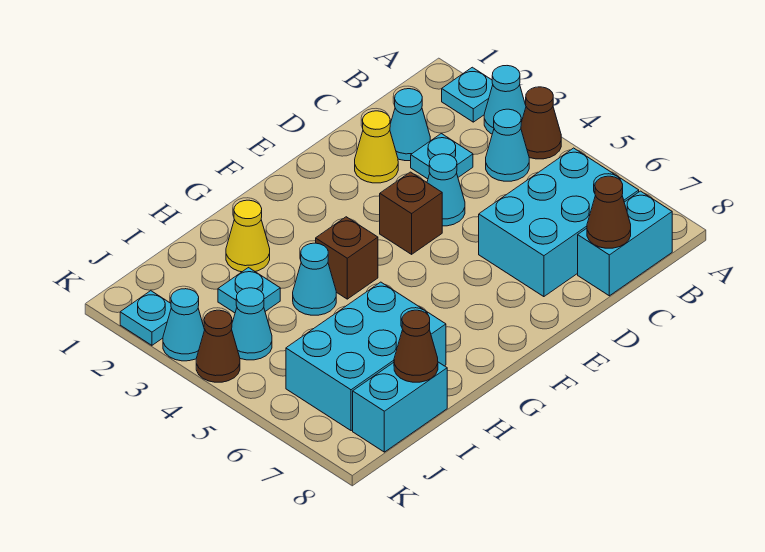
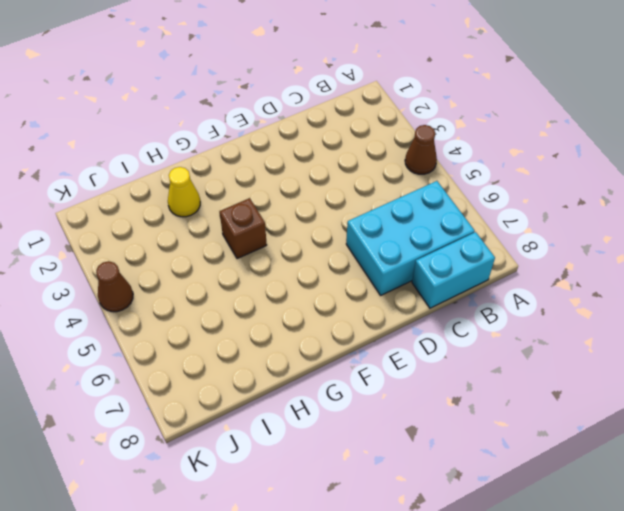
none -> cyan plate A2 level 1
none -> cyan cone A3 level 1
none -> cyan cone B4 level 1

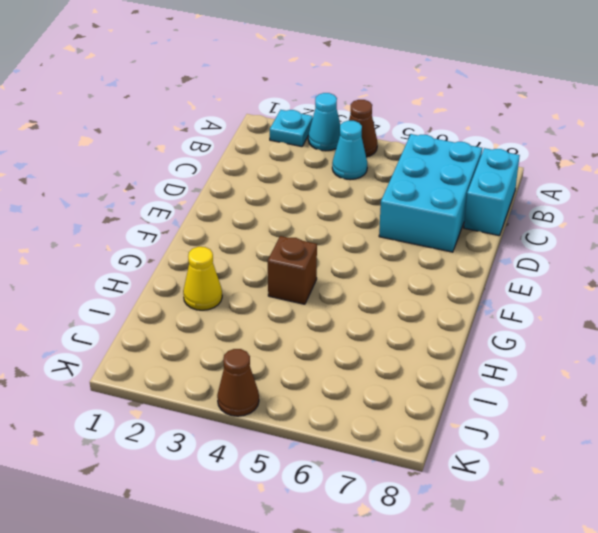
none -> cyan cone C2 level 1
none -> cyan plate C3 level 1
none -> yellow cone D2 level 1

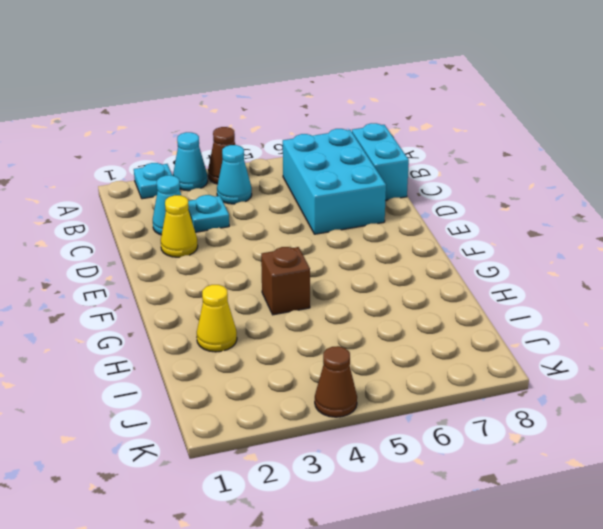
none -> cyan cone D4 level 1
none -> brown brick E4 level 1
none -> cyan cone H4 level 1

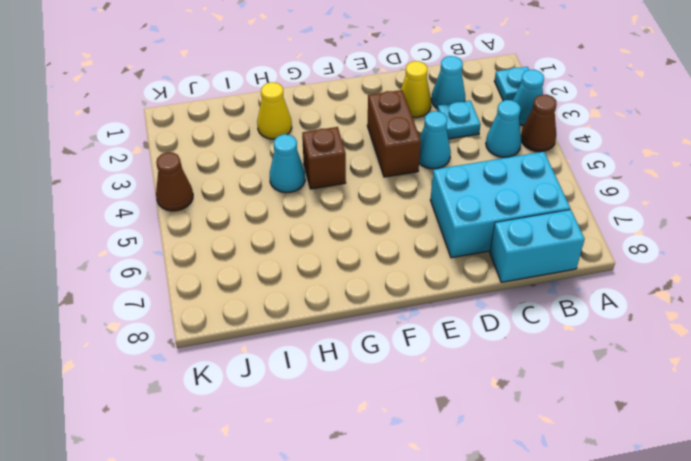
brown brick E3:E4 level 1 -> brown brick E4 level 1
none -> cyan brick H6:J7 level 1
none -> cyan plate I3 level 1
none -> cyan brick I8:J8 level 1

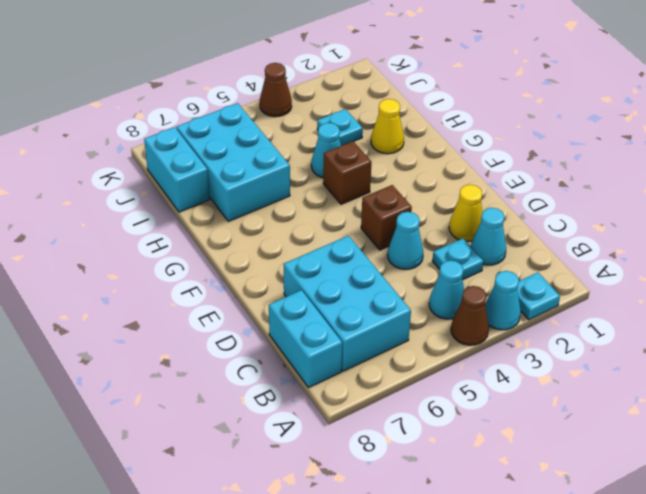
none -> cyan cone J4 level 1
none -> cyan plate K2 level 1
none -> cyan cone K3 level 1

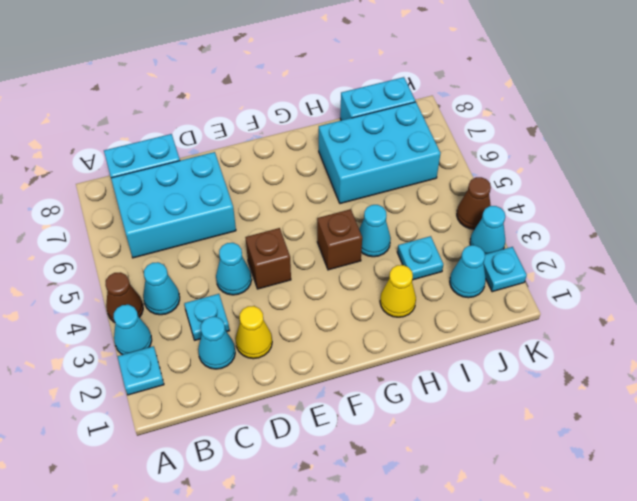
cyan cone J2 level 1 -> cyan cone J4 level 1
none -> brown cone C8 level 2
none -> brown cone I8 level 2

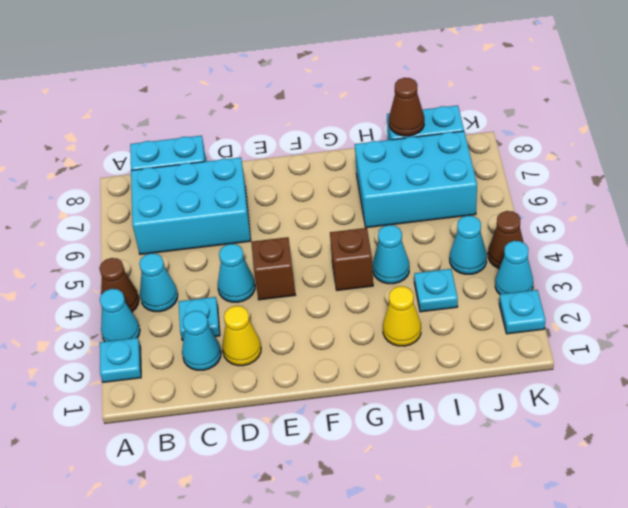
none -> brown cone C8 level 2

